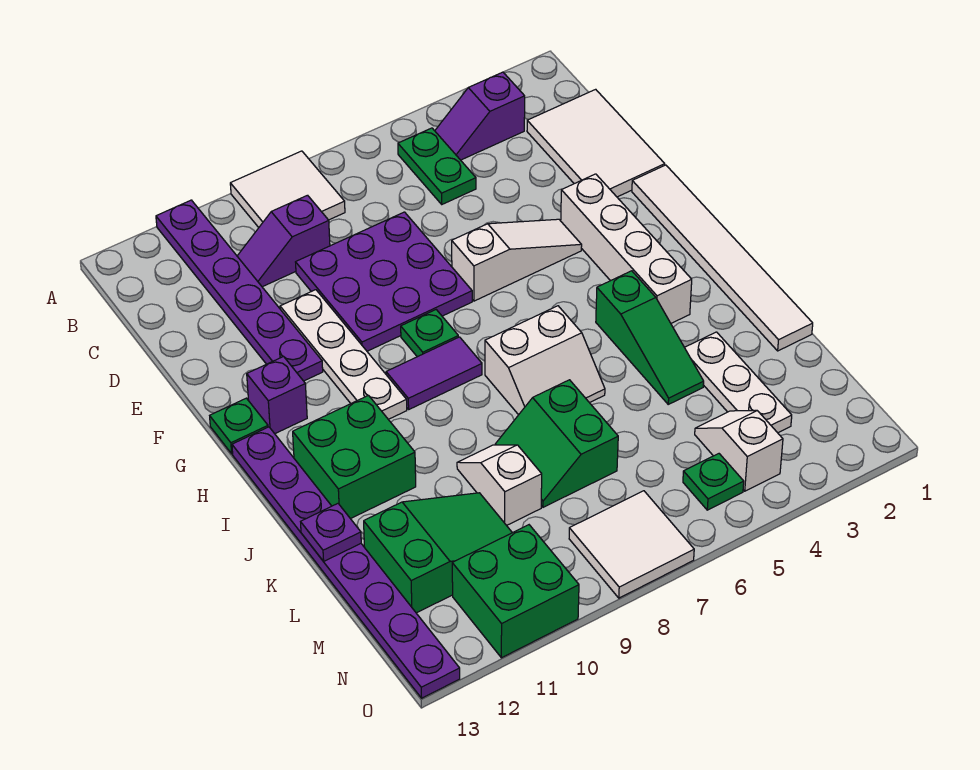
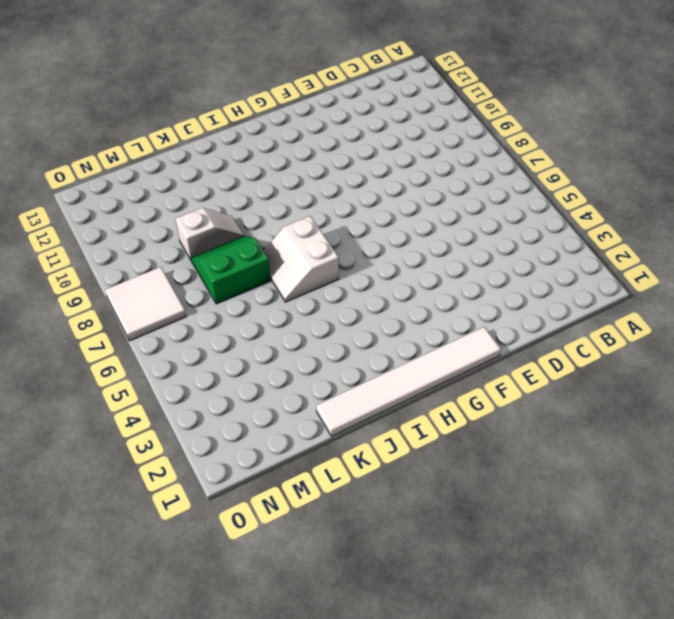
none -> white tile A8:B9 level 1
none -> purple plate A11:F11 level 1
none -> purple slope B3:B4 level 1 top 3

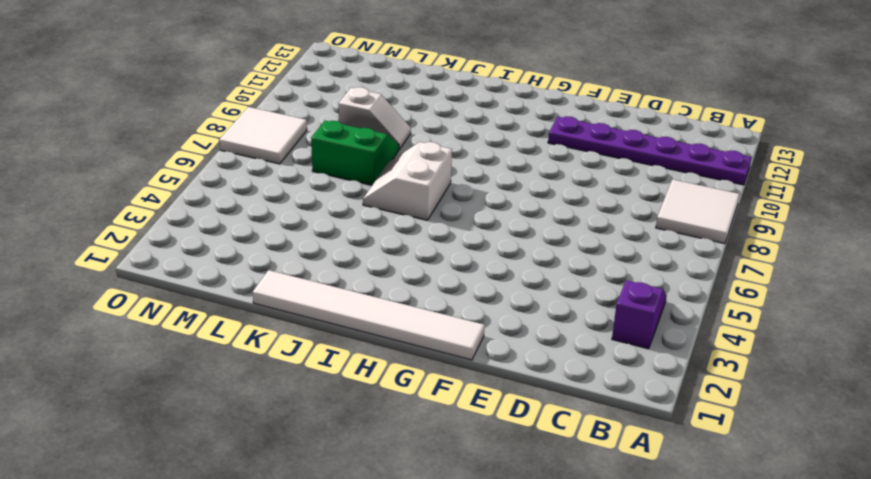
none -> green plate B5:C5 level 1
none -> white tile C1:E2 level 1
none -> purple slope C9:C10 level 1 top 9

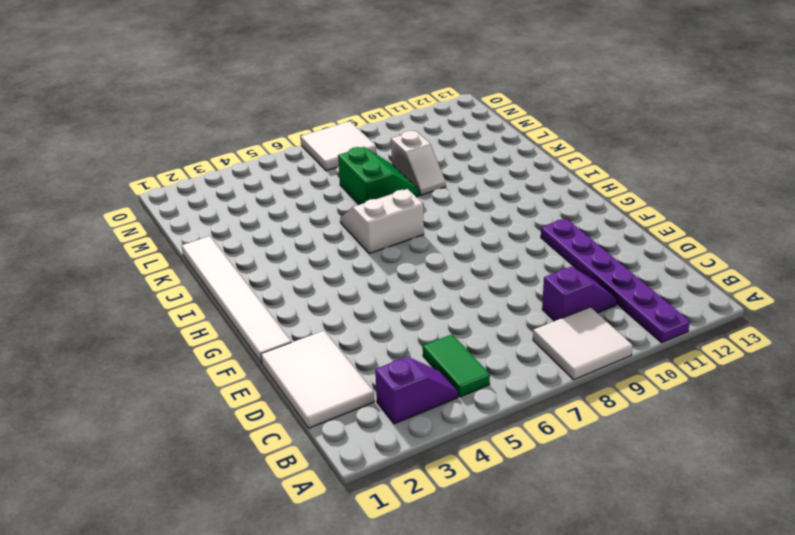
green tile B5:C5 level 1 -> green plate B5:C5 level 1
none -> purple plate D7:F9 level 1
none -> white plate E10:H10 level 1
none -> white brick F3:I3 level 1

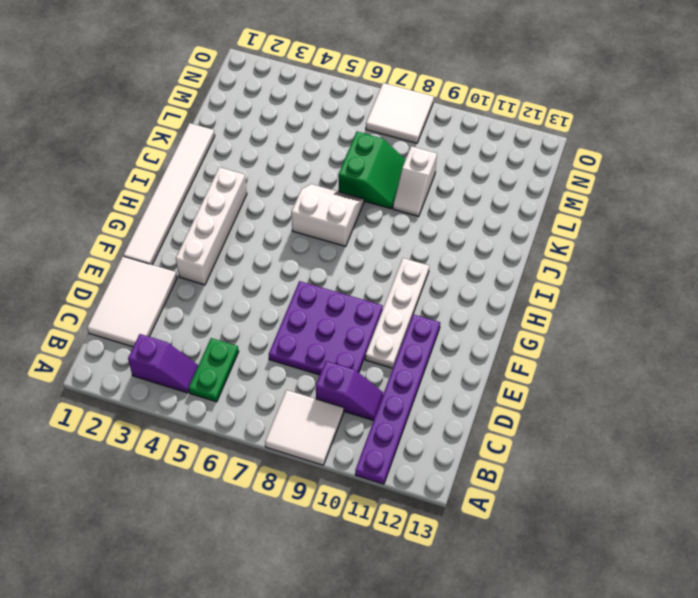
none -> white slope F4:F6 level 1 top 6
none -> green plate G8 level 1
none -> purple brick G12 level 1

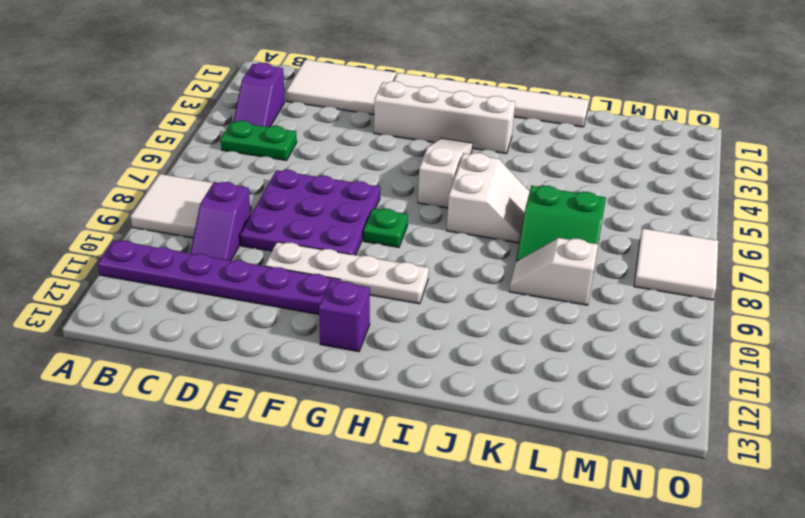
white slope H4:H6 level 1 top 6 -> white slope F4:F6 level 1 top 6
none -> green plate G13 level 1
none -> purple tile H8:H9 level 1
none -> purple plate H13:O13 level 1

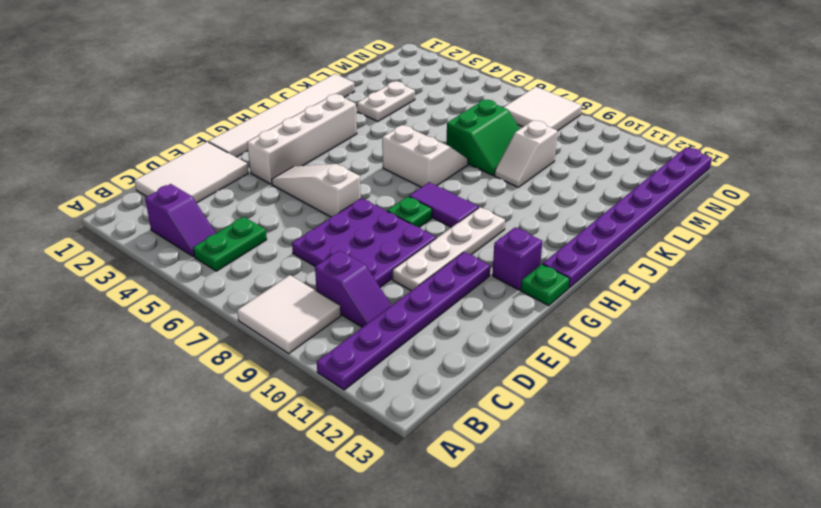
white plate K3:L3 level 1 -> white plate K3:M3 level 1
none -> green slope I4:K4 level 1 top I
none -> green brick I11:J12 level 1
none -> green slope L10:M12 level 1 top 12

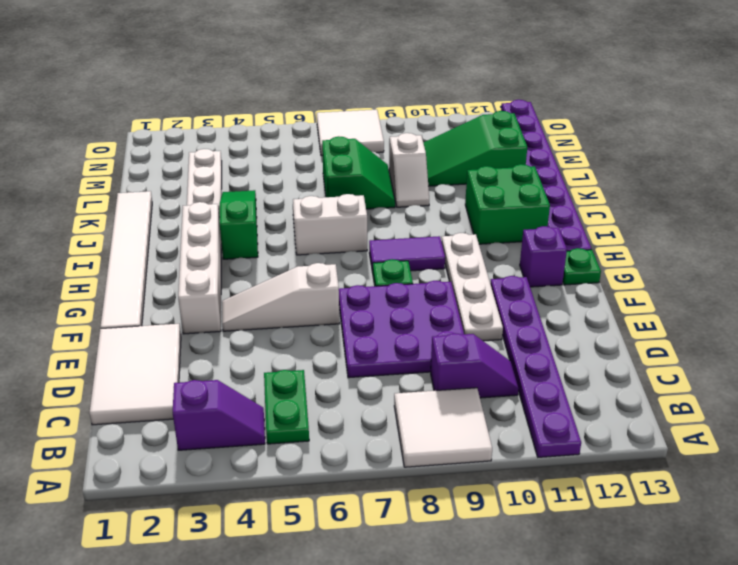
none -> white slope M4:N4 level 1 top N
none -> green plate N5 level 1
none -> green brick N10:O11 level 1

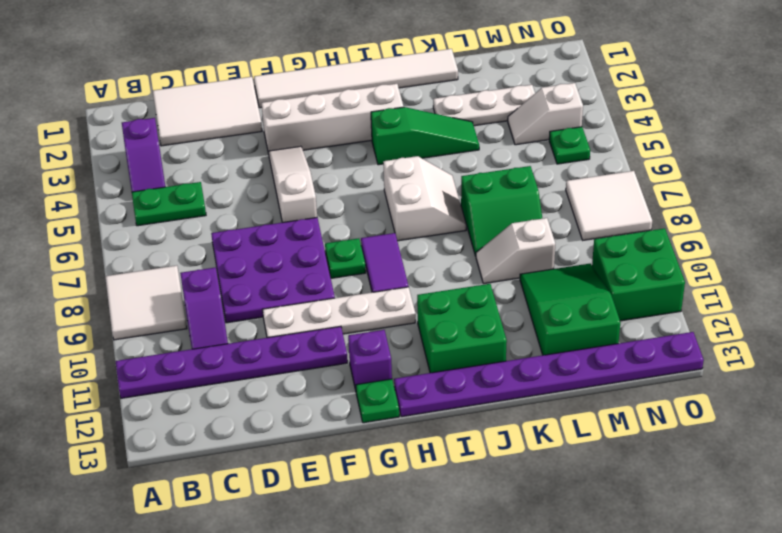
none -> purple plate K13 level 2

